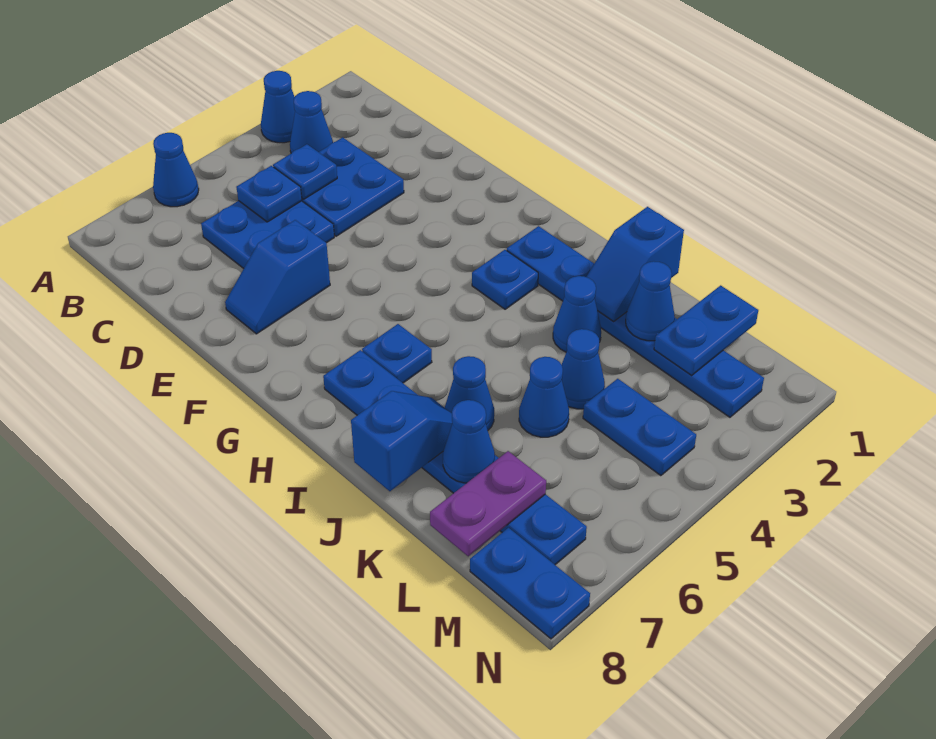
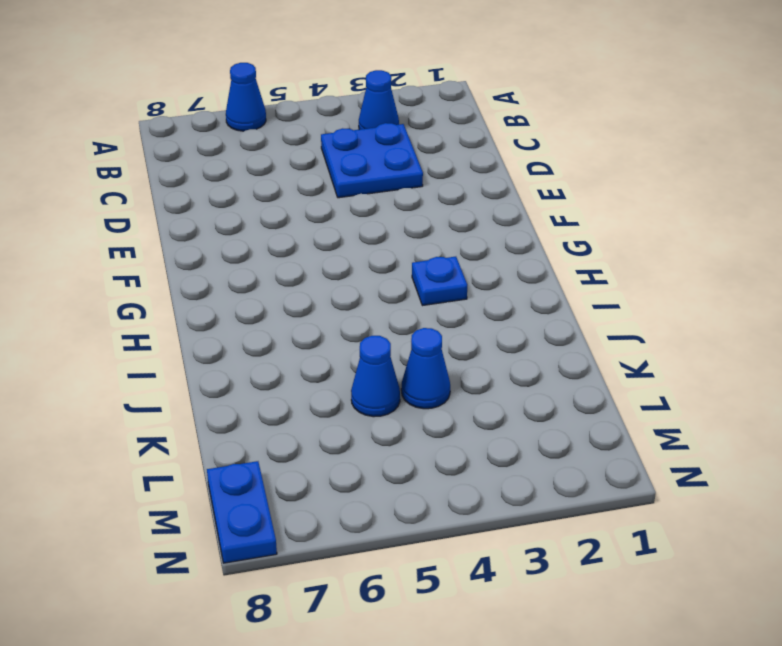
none -> blue cone A3 level 1
none -> blue plate C5:D6 level 1
none -> blue slope E6:E7 level 1 top 6

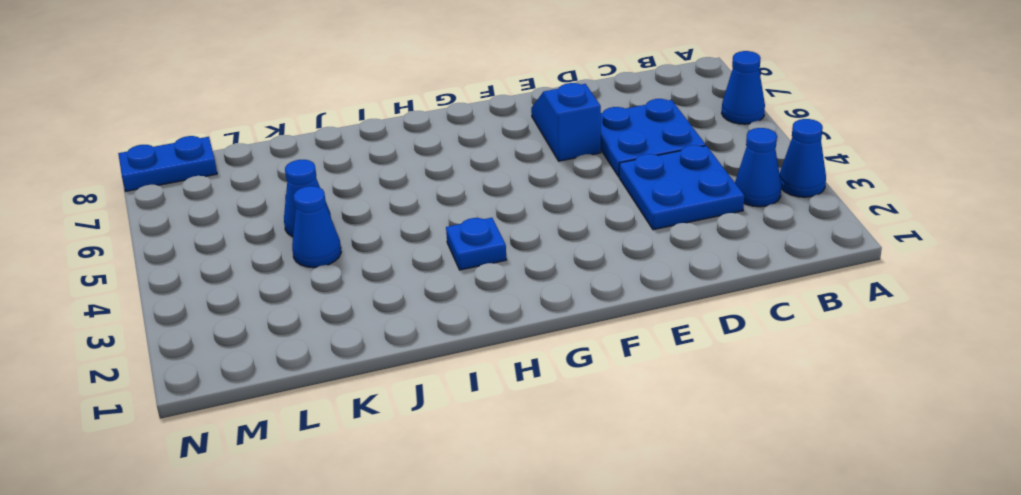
none -> blue plate H2:M2 level 1
none -> blue plate H6 level 1
none -> blue plate H7:M7 level 1

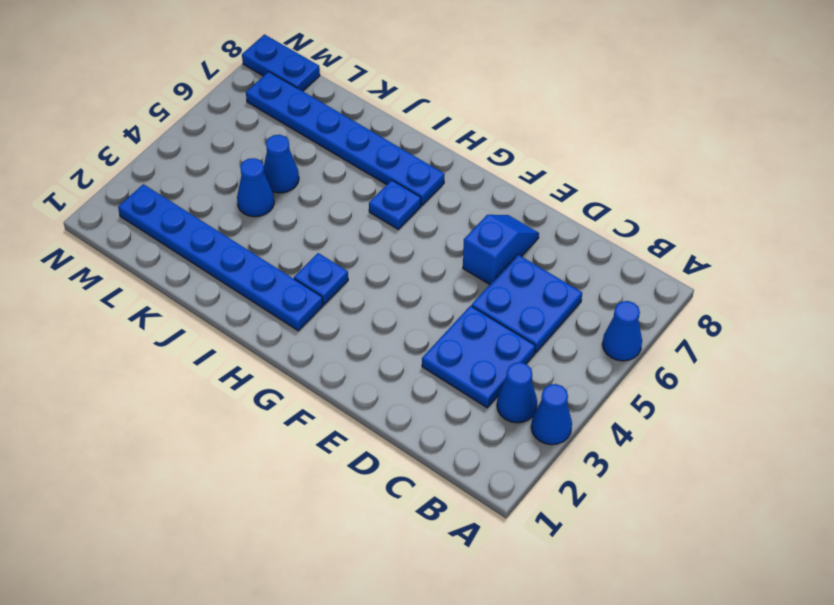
none -> blue cone J3 level 1
none -> blue cone J6 level 1
none -> blue plate L4:M4 level 1

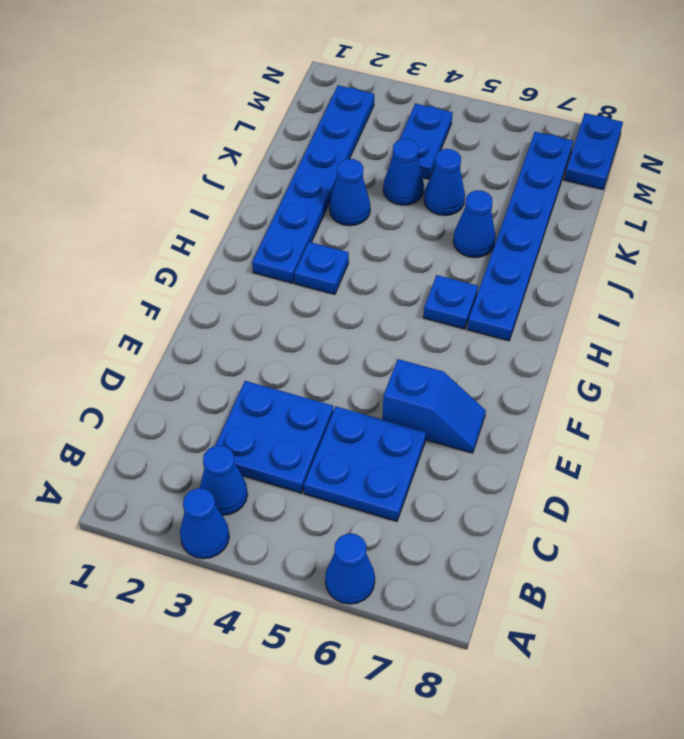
none -> blue plate C4 level 2
none -> blue plate C5 level 2
none -> blue slope J1:J2 level 2 top 1

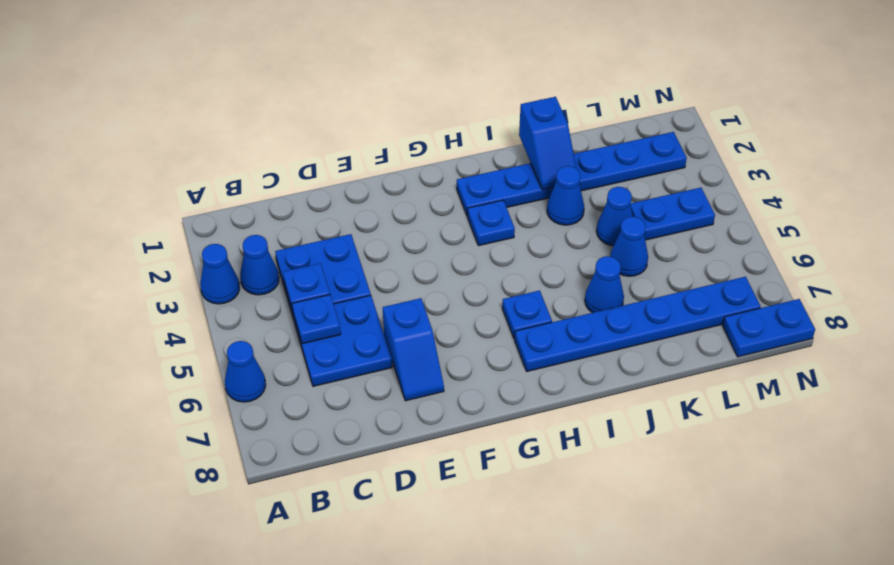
none -> blue slope J7:J8 level 2 top 8
none -> blue cone K2 level 2
none -> blue cone K7 level 2

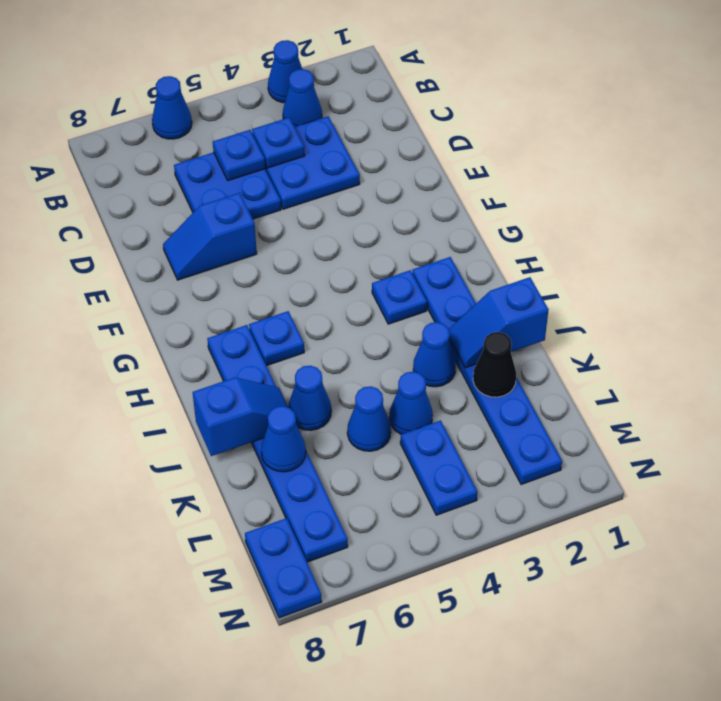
black cone K2 level 2 -> blue cone K2 level 2
none -> blue plate L1:L2 level 2
none -> purple plate L7:L8 level 2

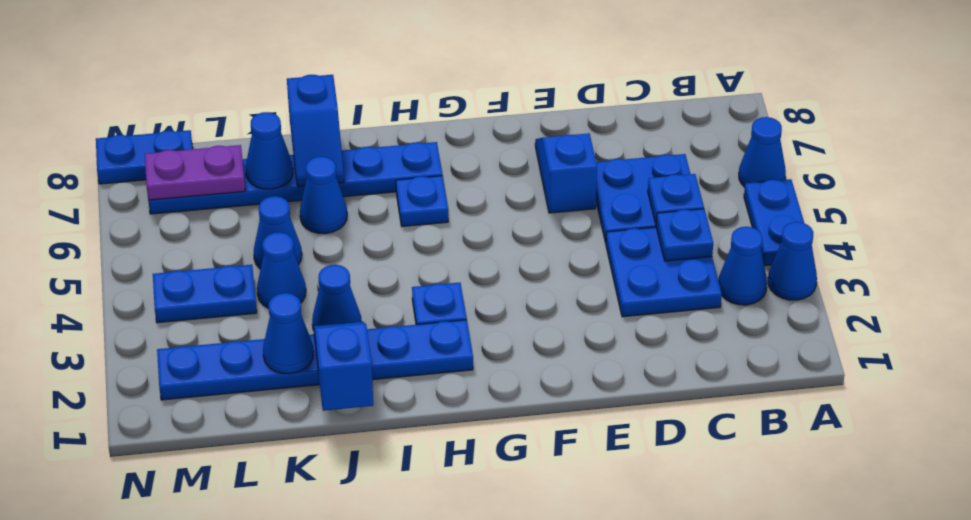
blue plate A4:A5 level 1 -> blue plate L1:L2 level 2
purple plate L7:M7 level 2 -> purple plate L7:L8 level 2

